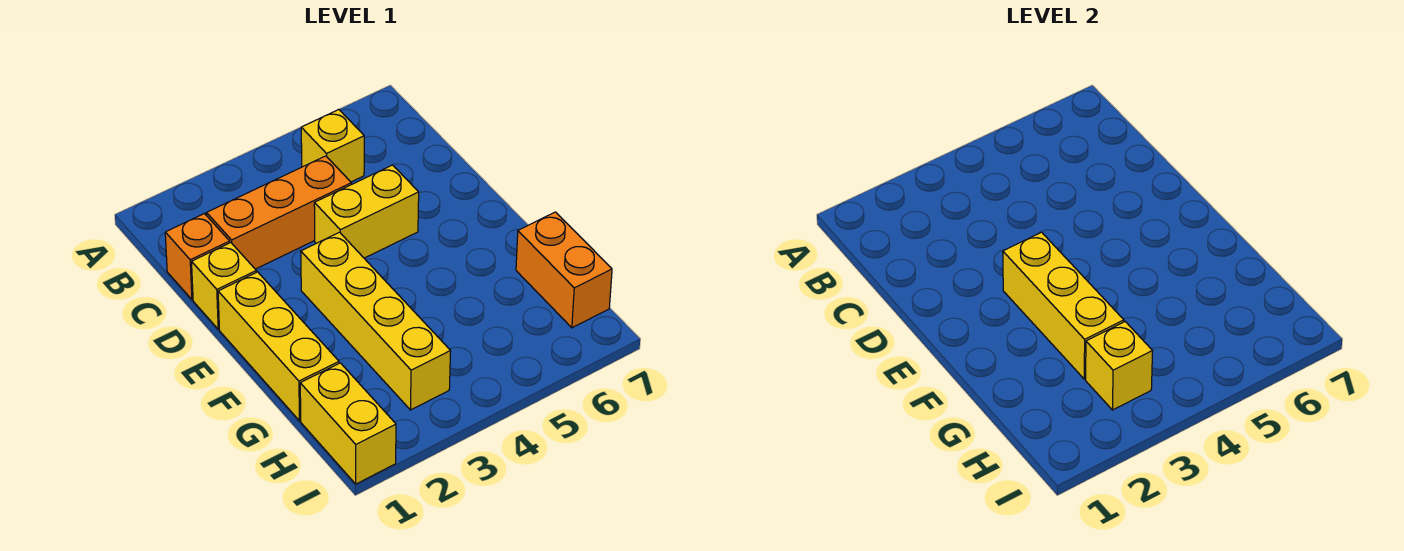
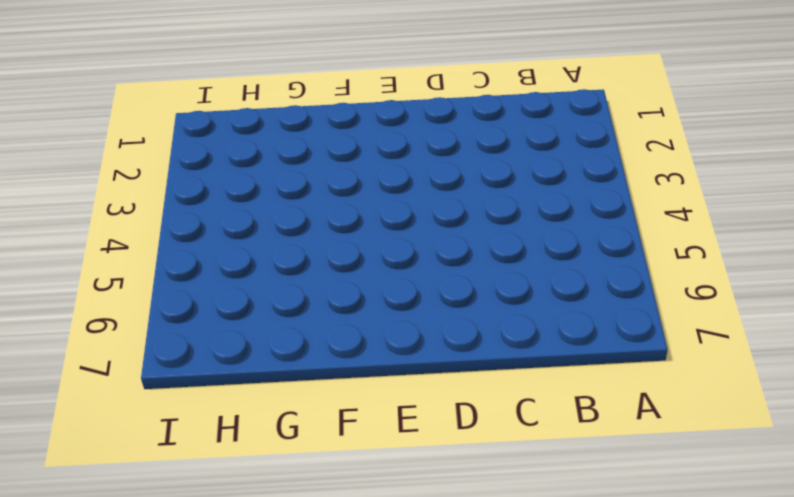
none -> yellow brick B5 level 1
none -> orange brick C1 level 1

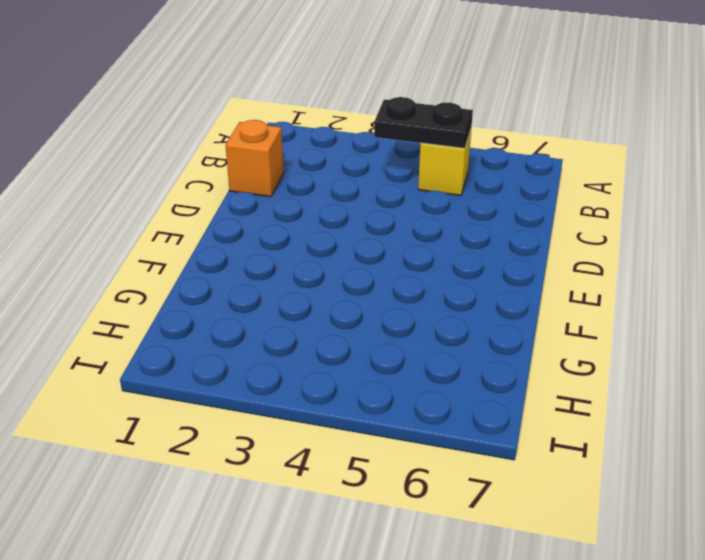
black plate B4:B5 level 2 -> none
none -> orange brick C2:C4 level 1
none -> yellow brick D1 level 1

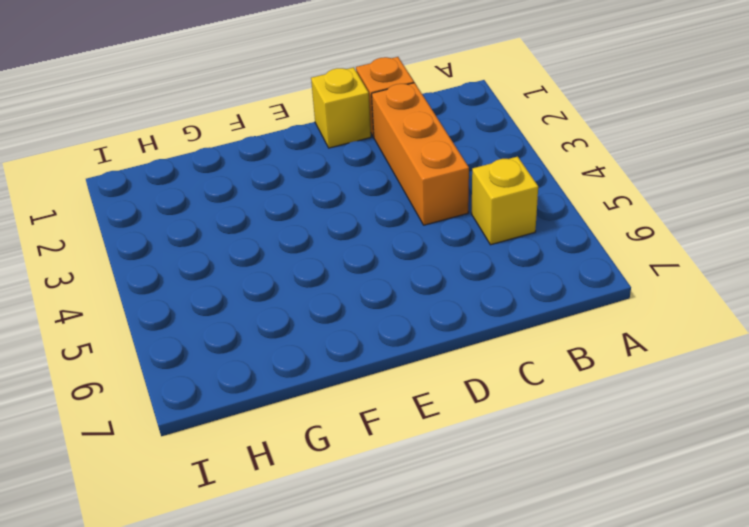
none -> yellow brick D4:D5 level 1
none -> yellow brick E1:G1 level 1

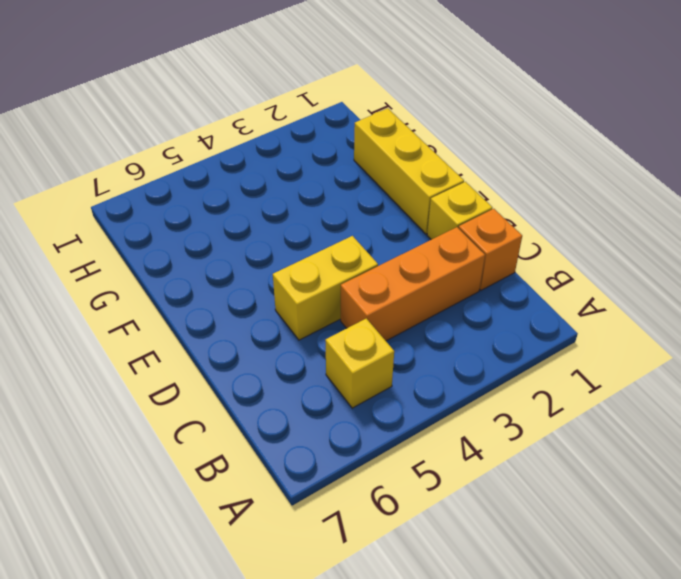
none -> yellow brick E3:H3 level 1
none -> orange brick G7:H7 level 1

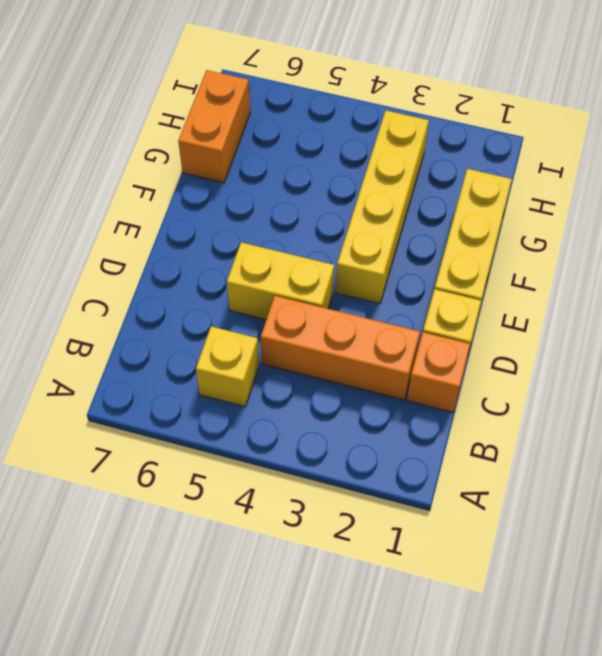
none -> yellow brick H1:I1 level 1
none -> yellow brick E3:G3 level 2

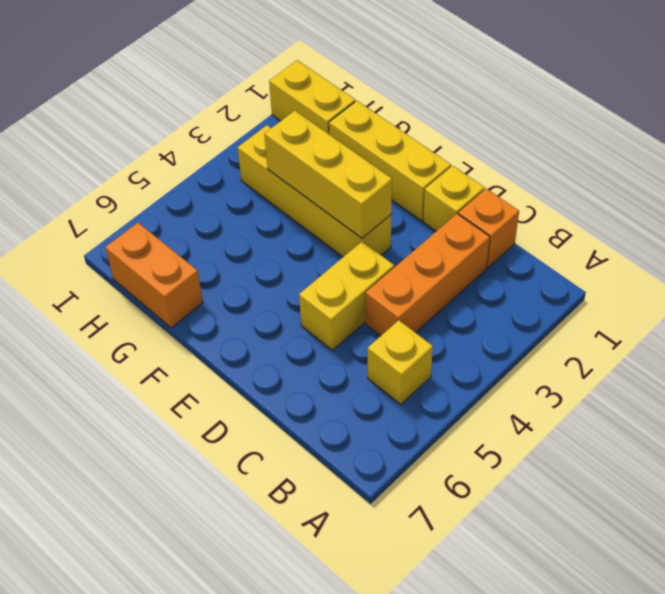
none -> yellow brick H3 level 2

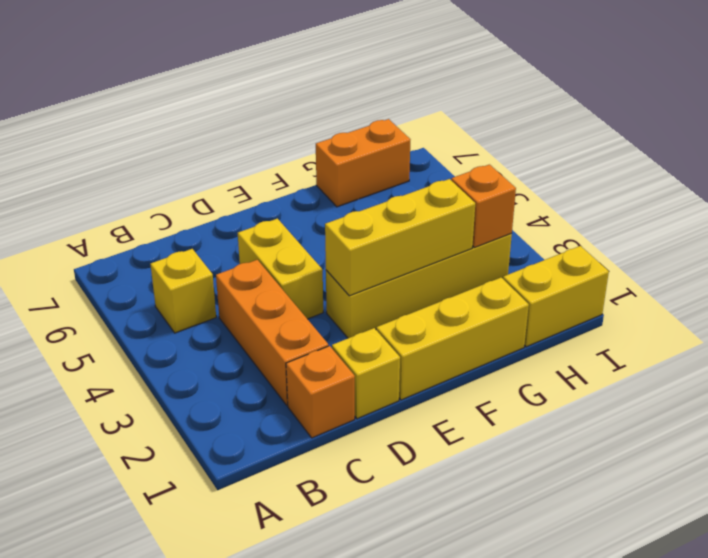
orange brick H3 level 2 -> yellow brick H3 level 2

